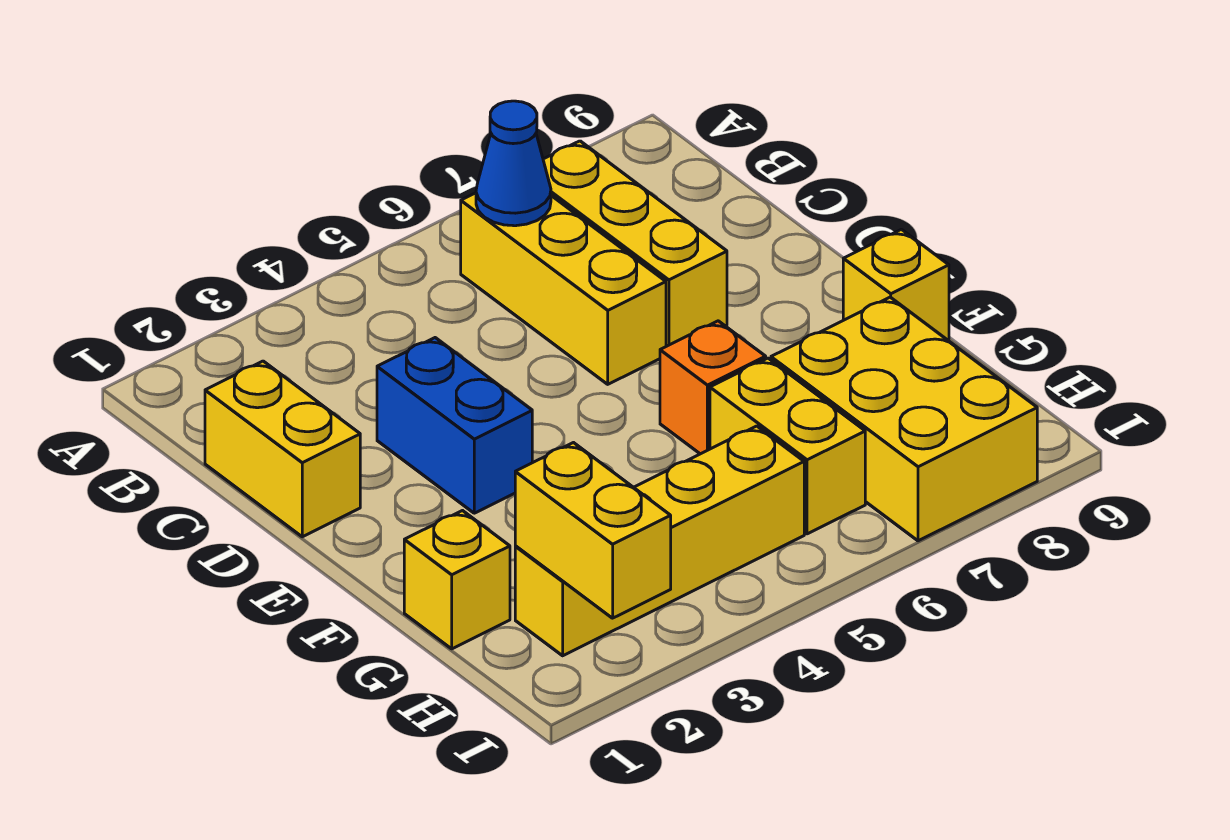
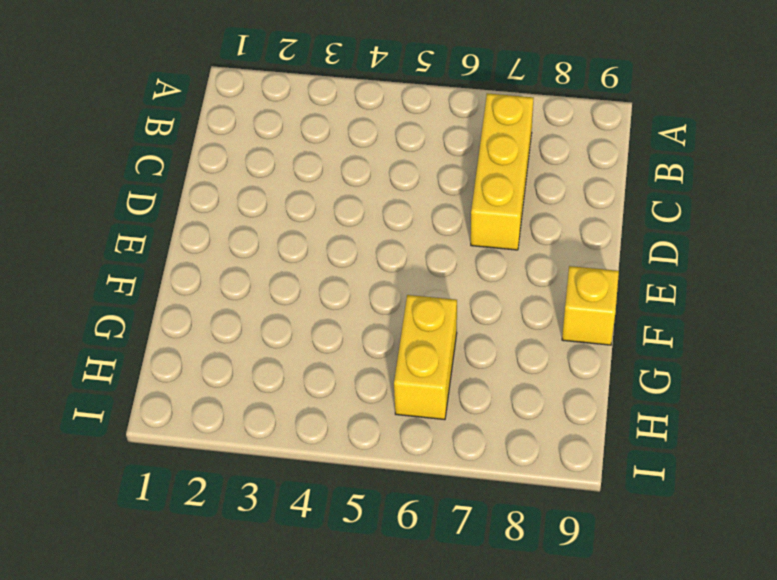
none -> yellow brick B6:D6 level 1
none -> yellow brick C1:D1 level 1
none -> blue brick D3:E3 level 1

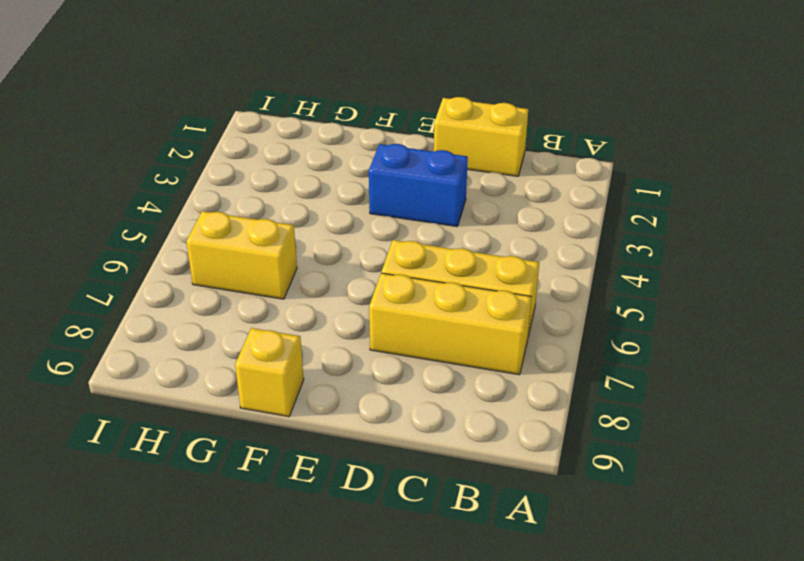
none -> orange brick F6 level 1
none -> yellow brick G1 level 1
none -> yellow brick G7:I8 level 1

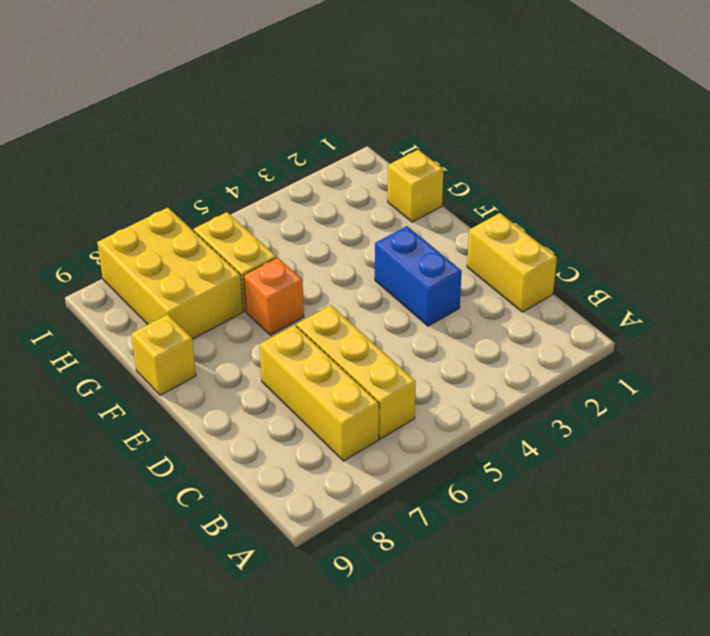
none -> yellow brick H2:H5 level 1
none -> blue cone B6 level 2
none -> yellow brick H2:I2 level 2

